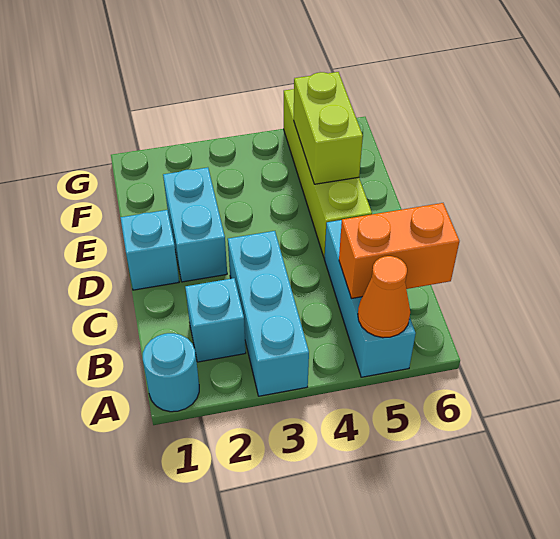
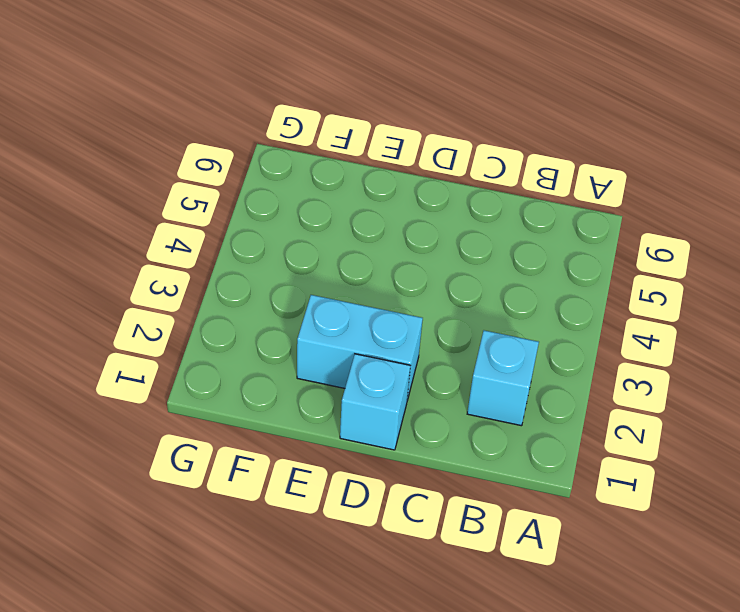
none -> cyan round brick A1 level 1
none -> cyan brick A3:C3 level 1

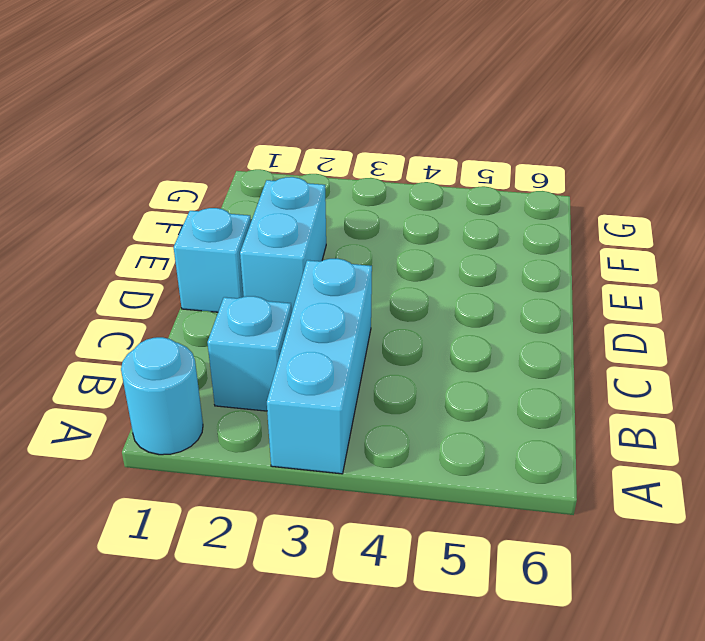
none -> cyan brick A5:C5 level 1
none -> lime brick D5:G5 level 1

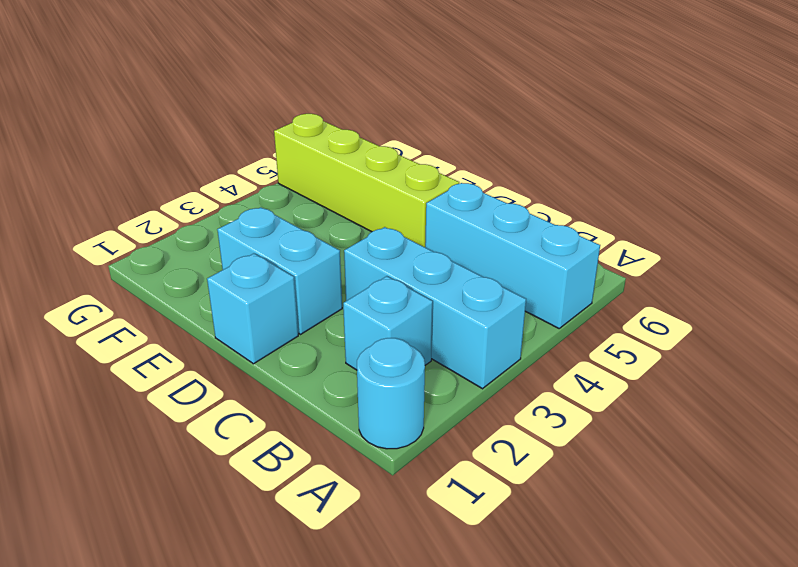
none -> orange cone A5 level 2
none -> orange brick B5:B6 level 2

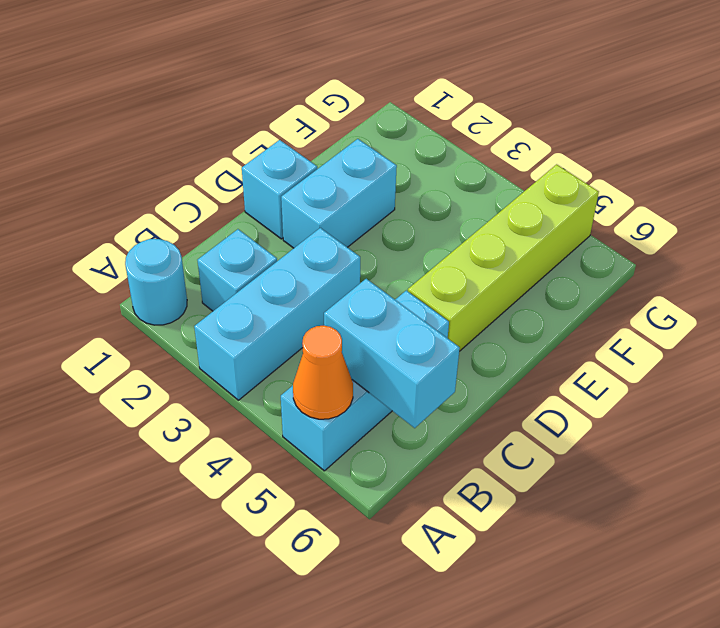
cyan brick B5:B6 level 2 -> orange brick B5:B6 level 2
none -> lime brick E5:F5 level 2

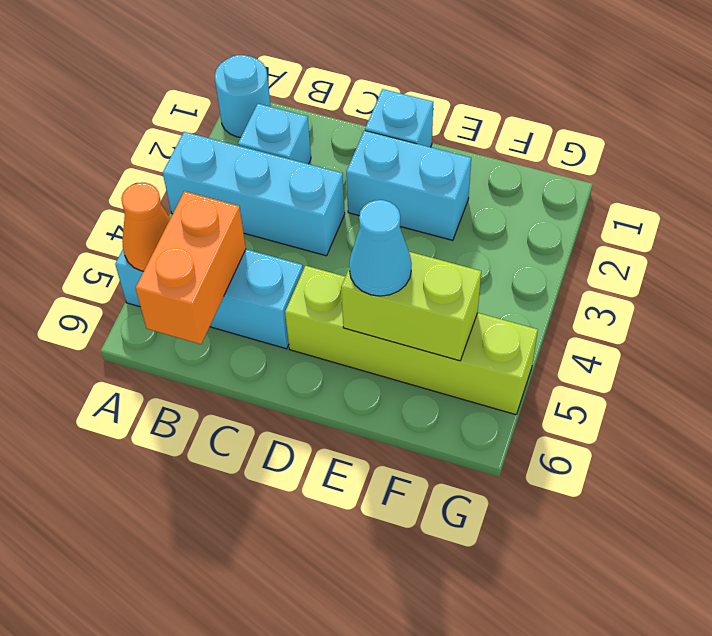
cyan cone E5 level 3 -> none

